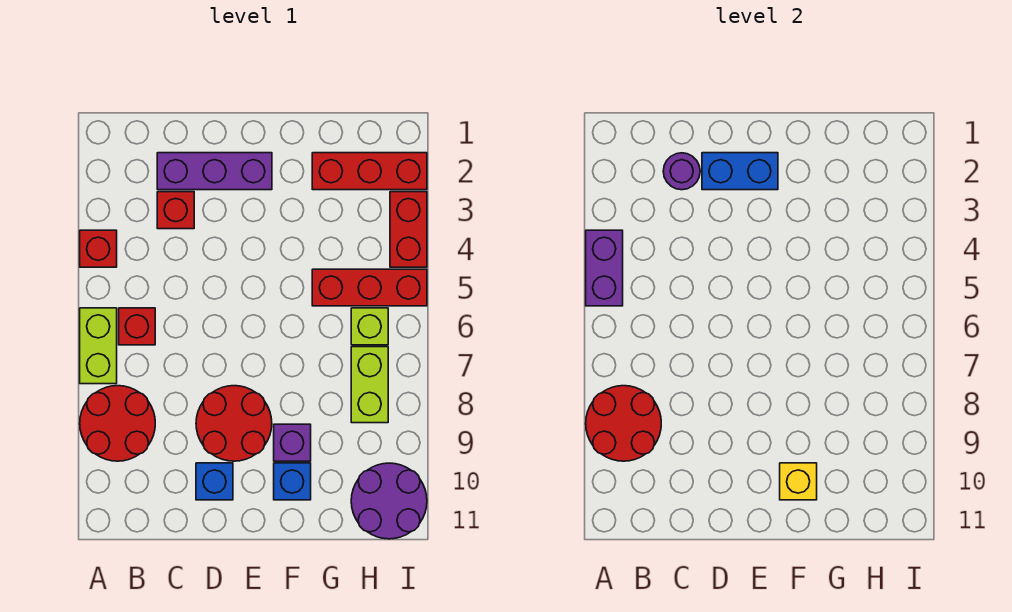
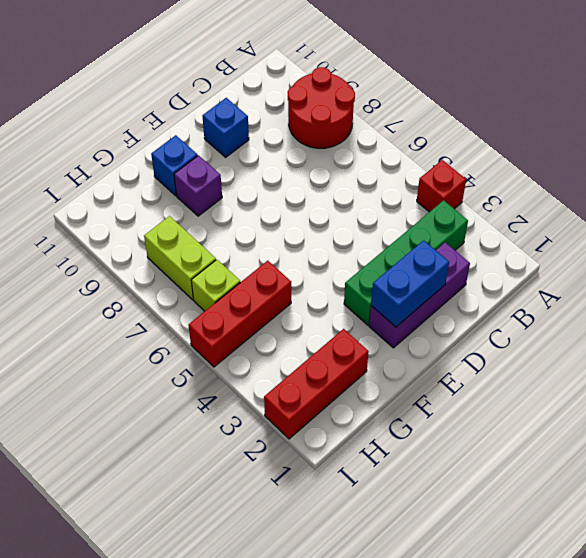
green brick B3:E3 level 1 -> red brick C3 level 1
none -> lime brick A6:A7 level 1
none -> red brick B6 level 1
none -> red round brick D8:E9 level 1

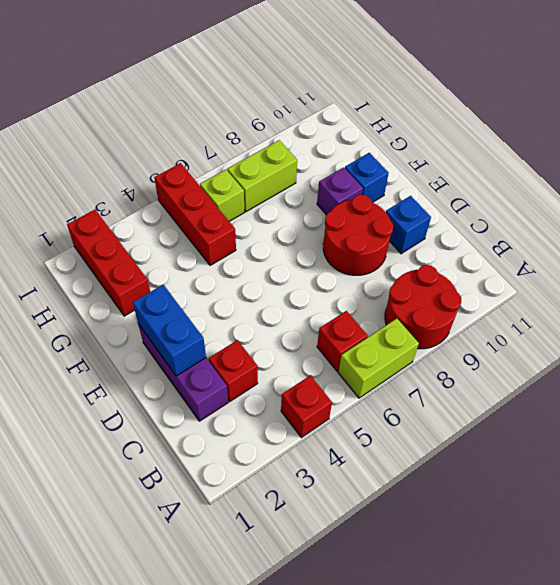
none -> purple round brick H10:I11 level 1
none -> red brick I3:I4 level 1
none -> purple brick A4:A5 level 2

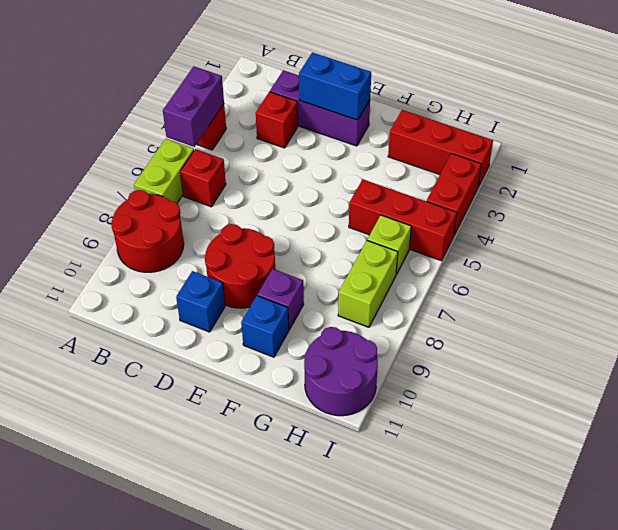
none -> red round brick A8:B9 level 2
none -> purple round brick C2 level 2
none -> yellow brick F10 level 2

